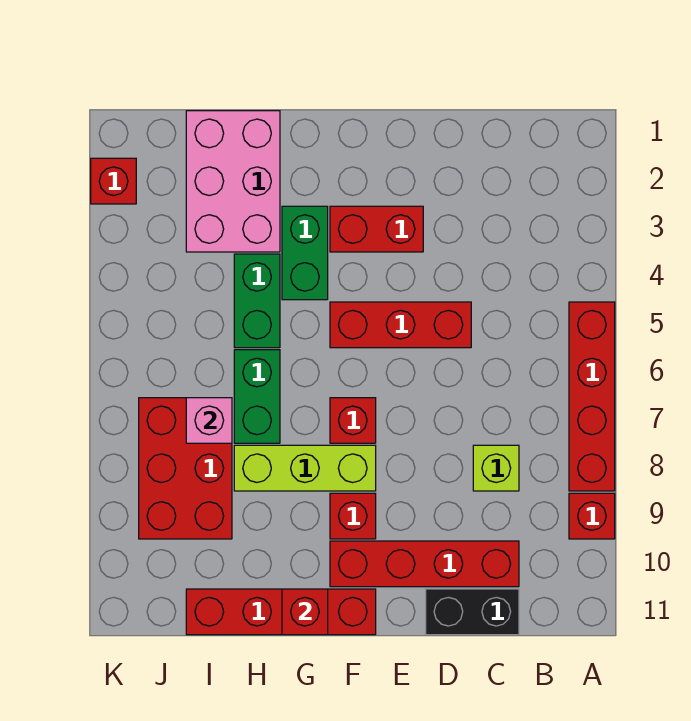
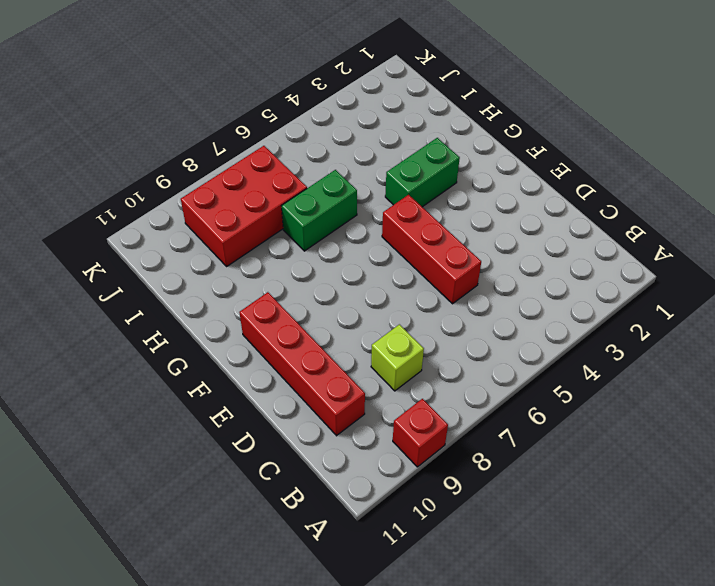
none -> red brick A5:A8 level 1
none -> black brick C11:D11 level 1
none -> red brick E3:F3 level 1

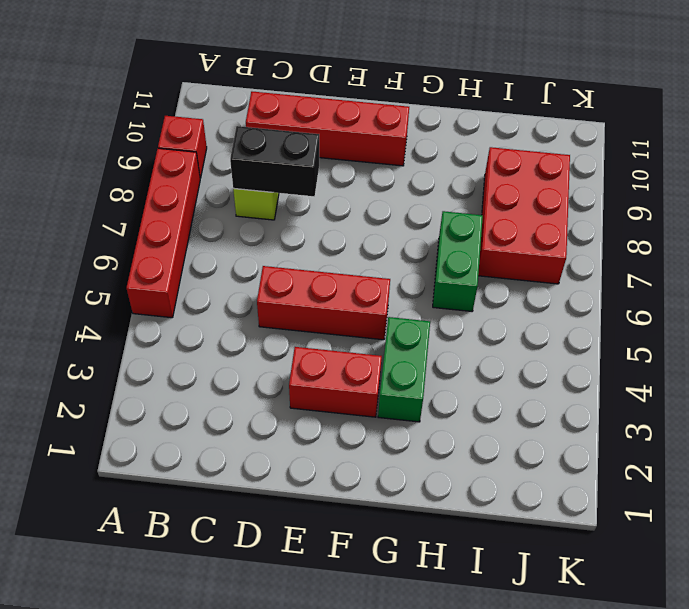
black brick C8:D8 level 2 -> black brick C11:D11 level 1
none -> red brick F7 level 1
none -> lime brick F8:H8 level 1
none -> red brick F9 level 1

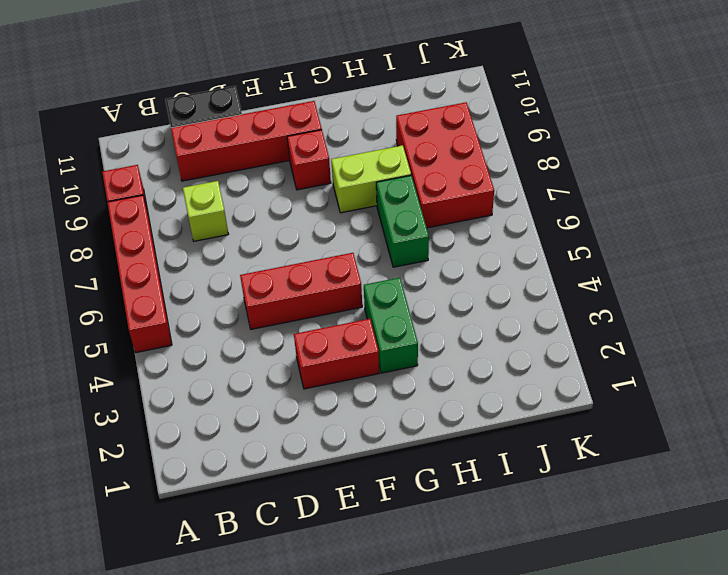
lime brick G8:H8 level 1 -> lime brick F8:H8 level 1
none -> red brick F7 level 1
none -> red brick F11:I11 level 1
none -> pink brick H1:I3 level 1

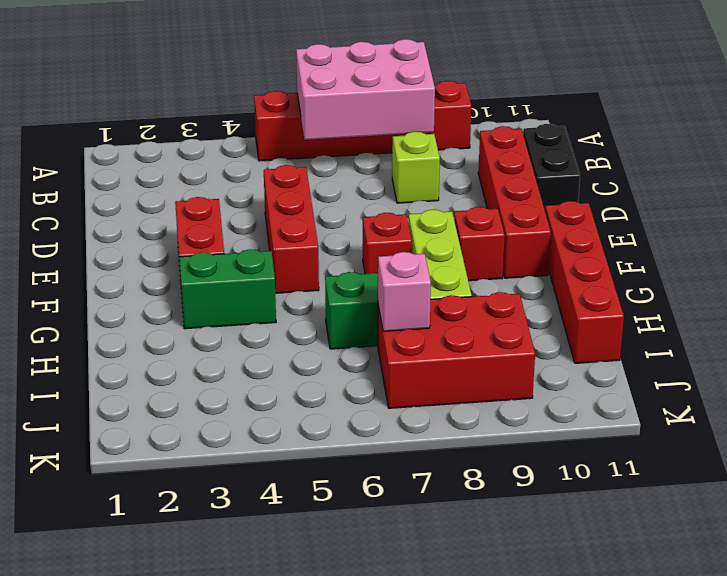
pink brick A6:B8 level 2 -> pink brick H1:I3 level 1
none -> green brick H4:H5 level 1
none -> red brick K2 level 1
none -> red brick G11 level 2

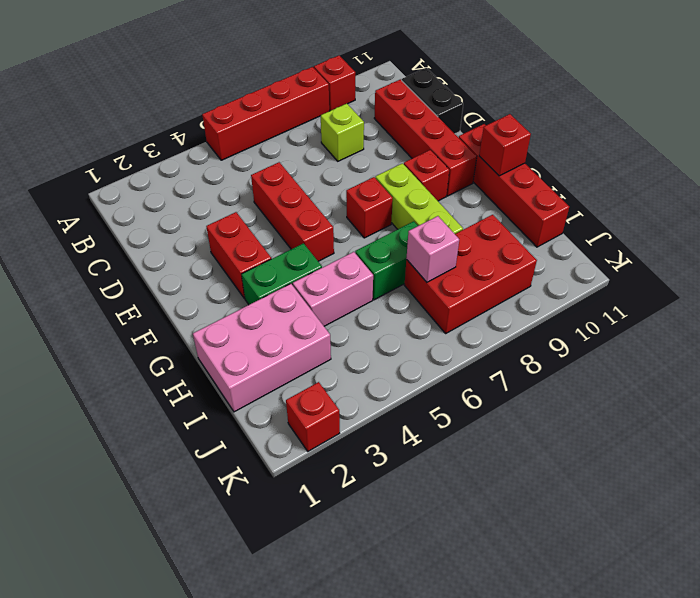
pink brick H4:H5 level 1 -> green brick H4:H5 level 1

